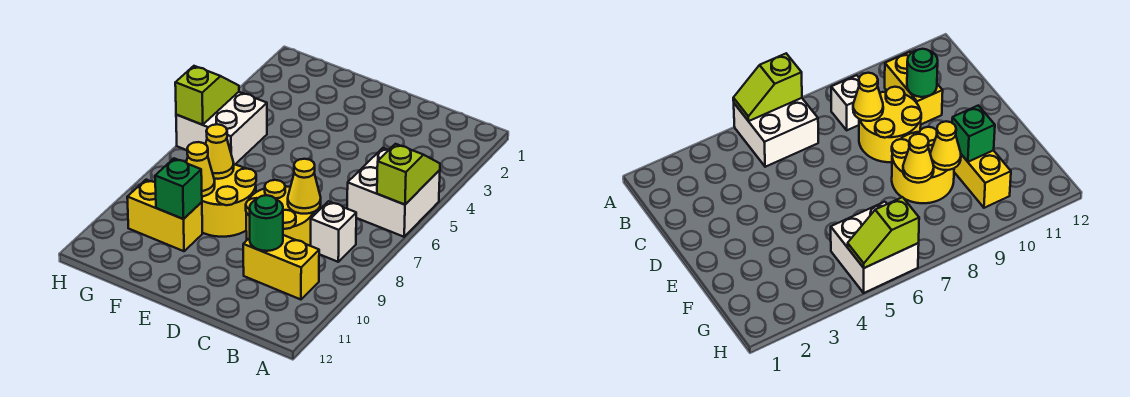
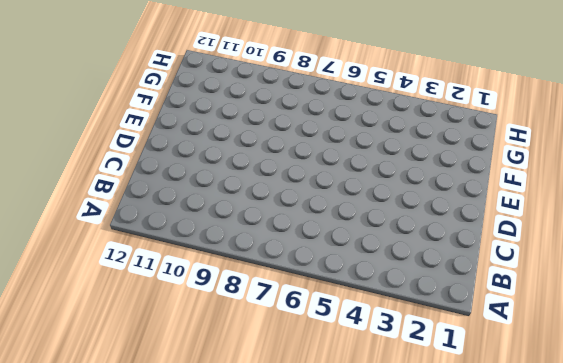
none -> white brick A5:B6 level 1
none -> white brick B8 level 1
none -> yellow brick B10:C10 level 1

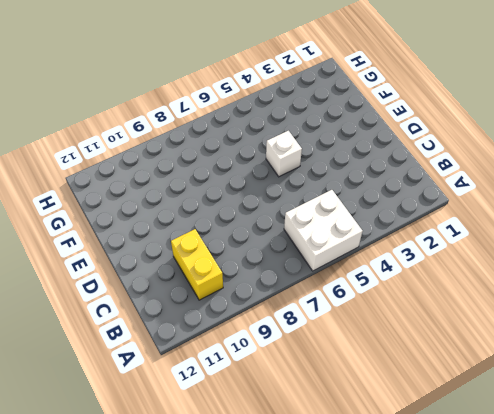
white brick E5 level 1 -> white brick B8 level 1
none -> yellow round brick C8:D9 level 1
none -> yellow round brick E8:F9 level 1
none -> yellow brick F10:G10 level 1

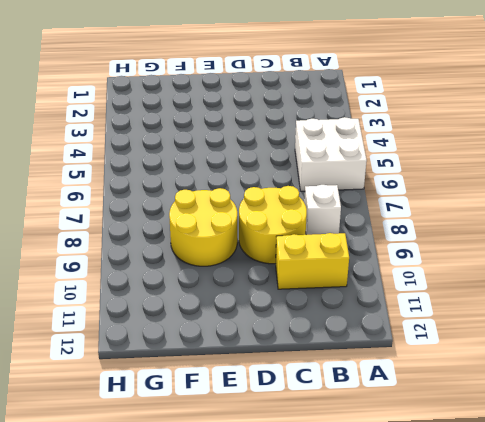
none -> yellow brick F10:G10 level 1
none -> white brick G5:H6 level 1
none -> lime slope A5:A6 level 2 top 6

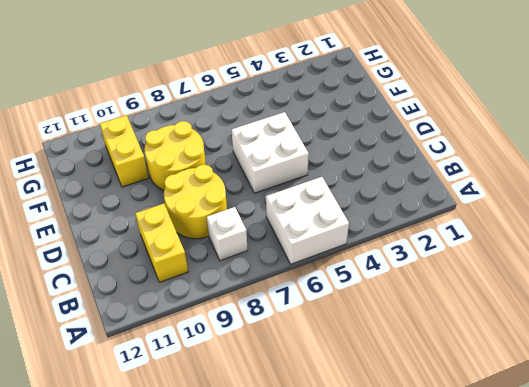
white brick D5:E6 level 1 -> white brick G5:H6 level 1
none -> lime slope A5:A6 level 2 top 6
none -> yellow cone C8 level 2
none -> green round brick C10 level 2

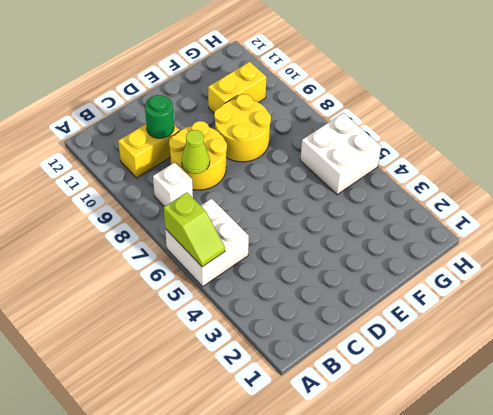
lime cone C8 level 2 -> yellow cone C8 level 2
none -> yellow cone F8 level 2
none -> yellow cone F9 level 2
none -> green brick F10 level 2

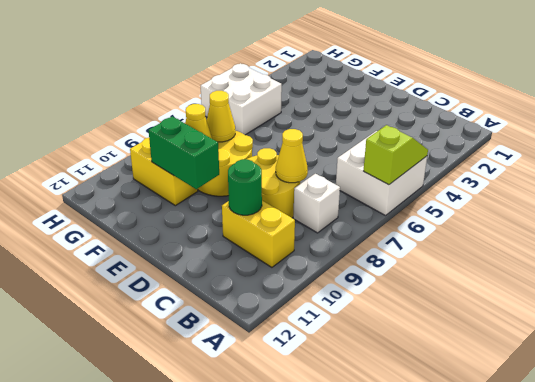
green brick E10:F10 level 2 -> green brick F10 level 2
none -> lime slope H5:H6 level 2 top 6

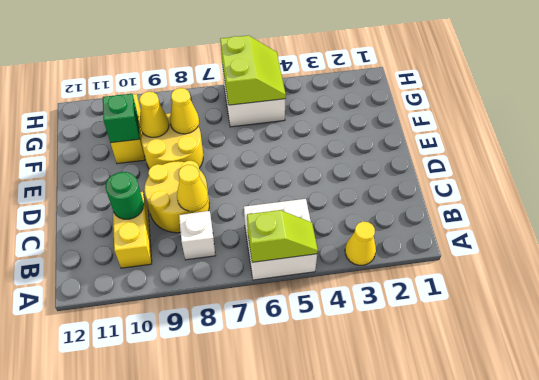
yellow cone A3 level 1 -> none
lime slope G5:H6 level 2 top 6 -> lime slope H5:H6 level 2 top 6

